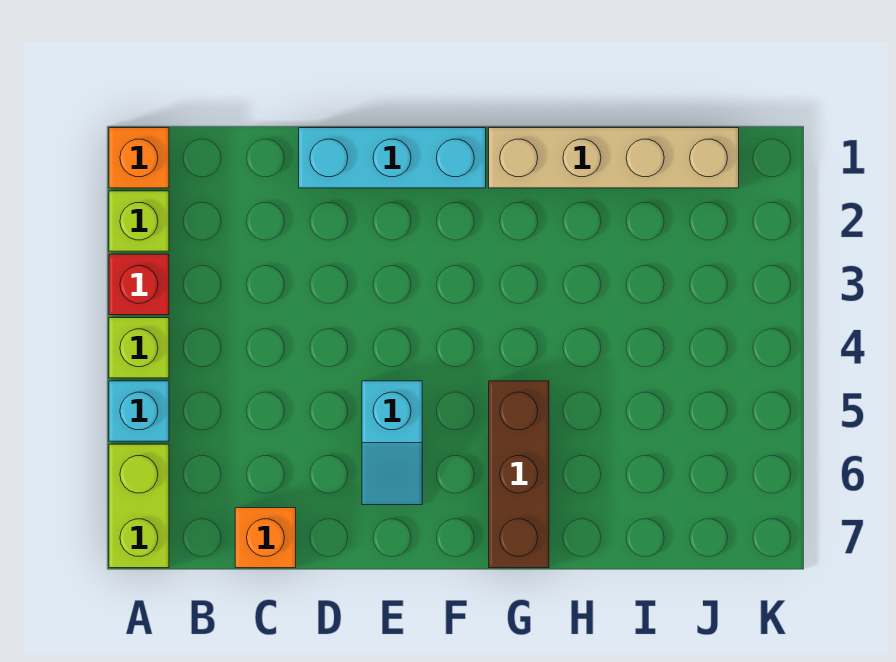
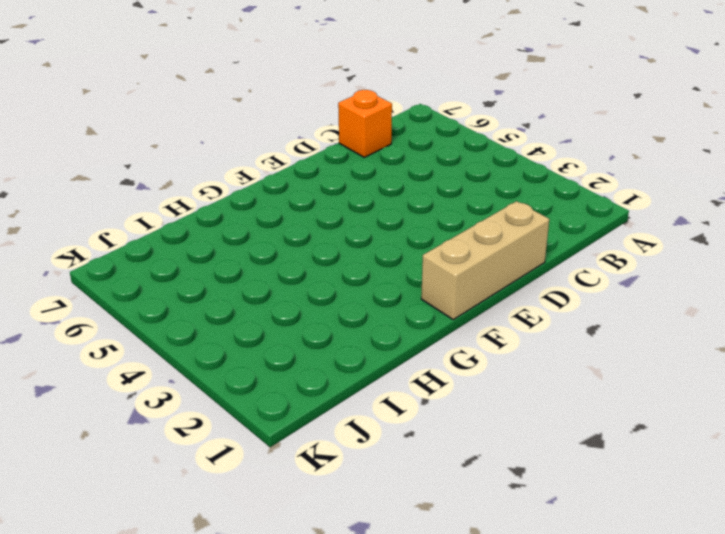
tan brick D1:F1 level 1 -> cyan brick D1:F1 level 1
none -> orange brick A1 level 1
none -> lime brick A2 level 1

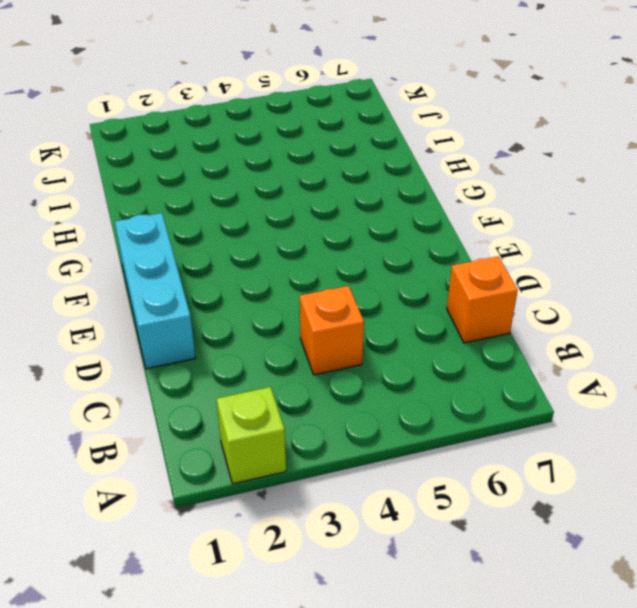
orange brick C4 level 1 -> orange brick A1 level 1
none -> red brick A3 level 1
none -> lime brick A4 level 1

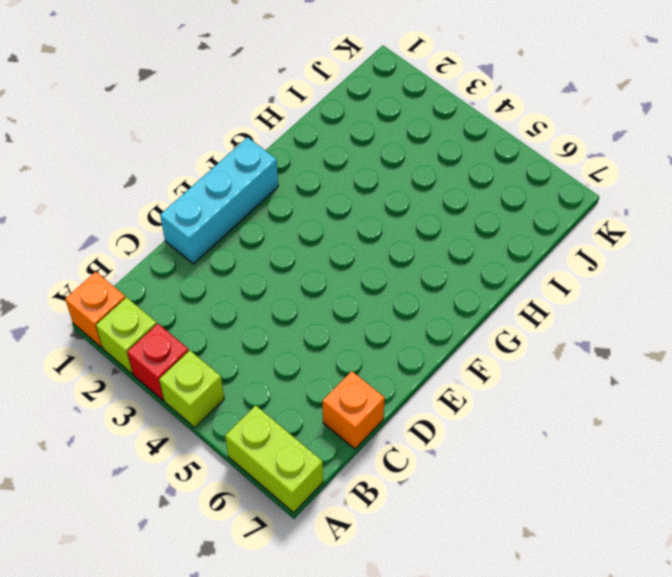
none -> cyan brick A5 level 1
none -> cyan slope E5:E6 level 1 top 5

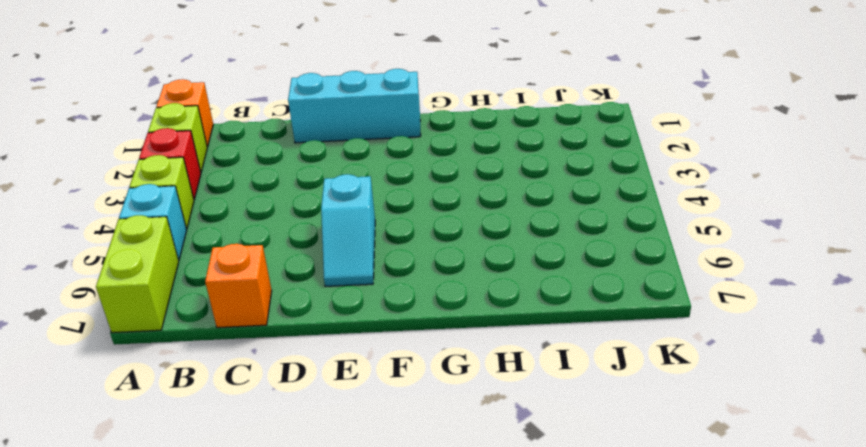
none -> tan brick G1:J1 level 1
none -> brown brick G5:G7 level 1

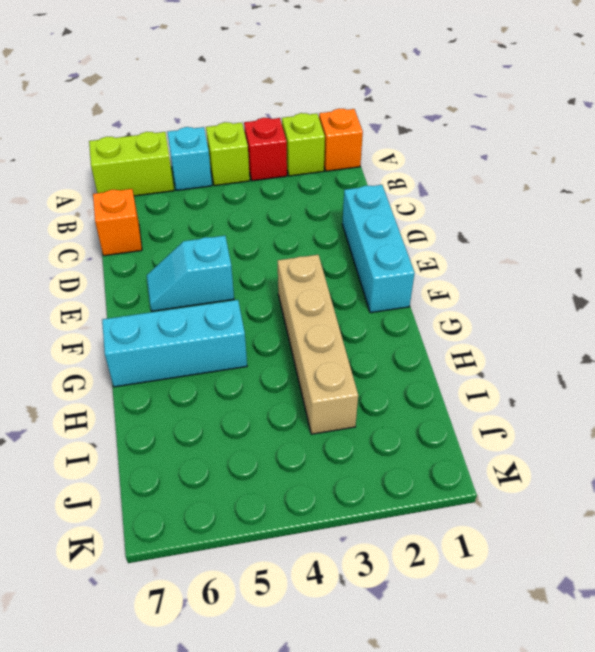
tan brick F3:I3 level 1 -> tan brick G1:J1 level 1
cyan brick G5:G7 level 1 -> brown brick G5:G7 level 1

